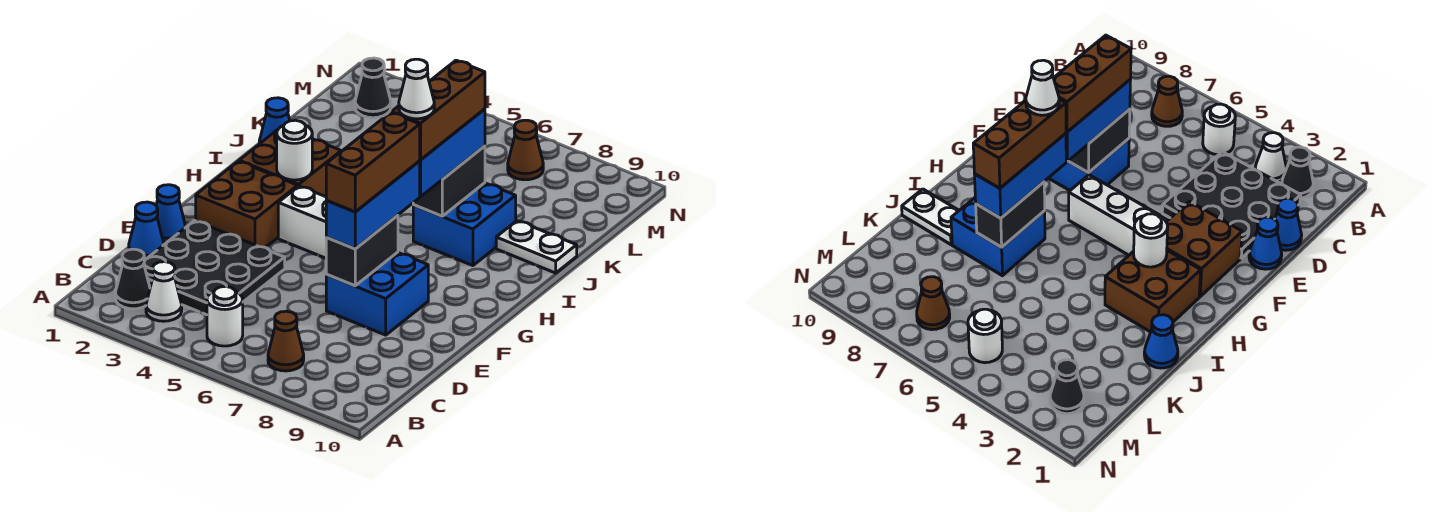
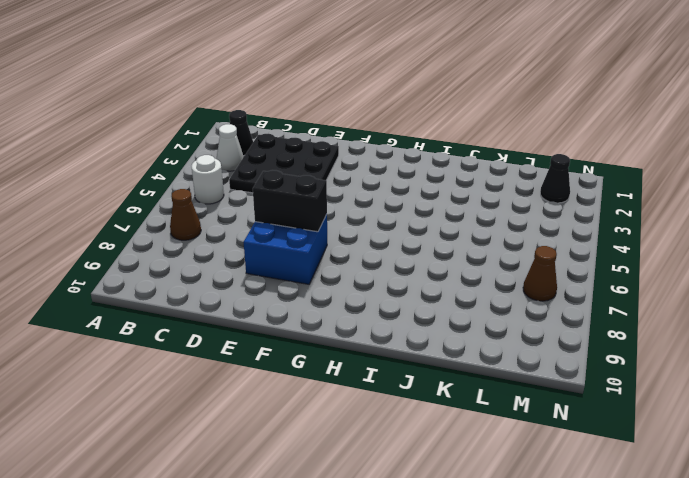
none -> blue cone D1 level 1
none -> blue cone E1 level 1
none -> brown brick F2:G3 level 1

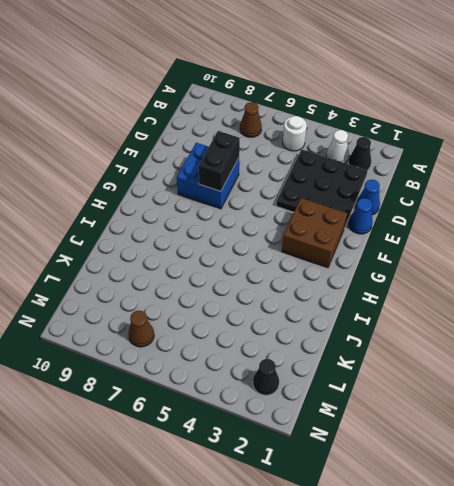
none -> white brick G4:G6 level 1
none -> brown brick H2:I3 level 1
none -> blue brick I7:J8 level 1

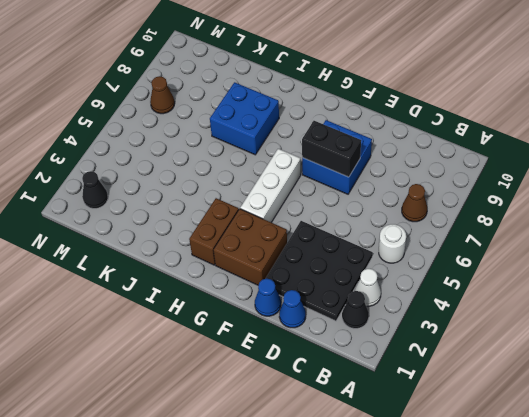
brown brick H2:H3 level 1 -> brown brick H2:I3 level 1
none -> blue cone J1 level 1
none -> white plate J9:J10 level 1
none -> white round brick M5 level 1

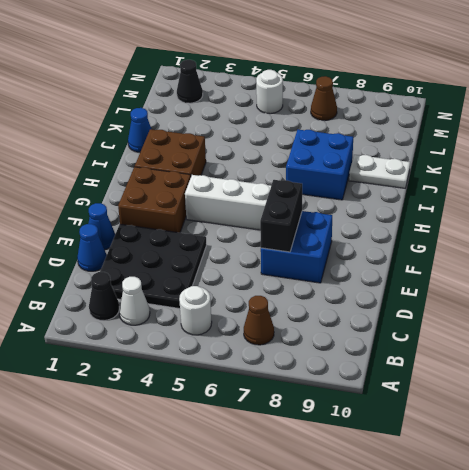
none -> white round brick H3 level 2
none -> black brick I7:J7 level 2
none -> blue brick E7:G7 level 3

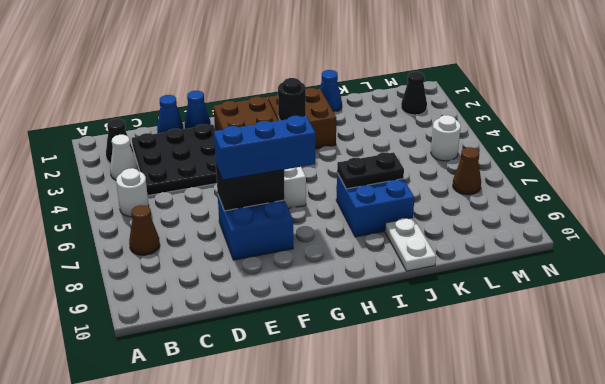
black round brick H3 level 2 -> white round brick H3 level 2
black plate I7:J7 level 2 -> black brick I7:J7 level 2
none -> blue brick H7:J7 level 3
none -> brown brick E7:G7 level 4
none -> brown brick H7:J7 level 4

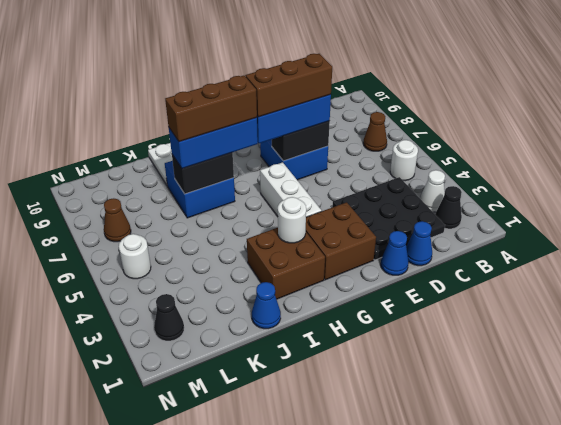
none -> white cone H7 level 5

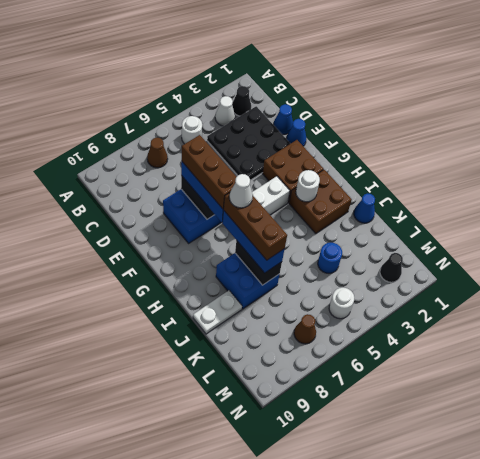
blue round brick K4 level 1 -> none

